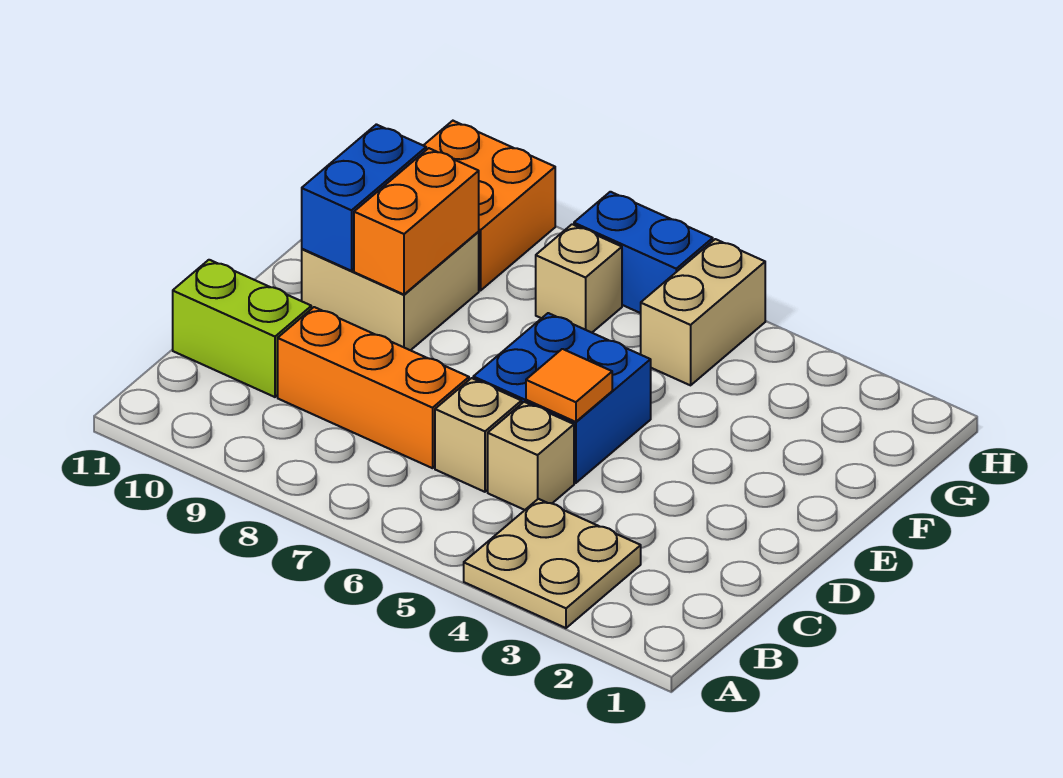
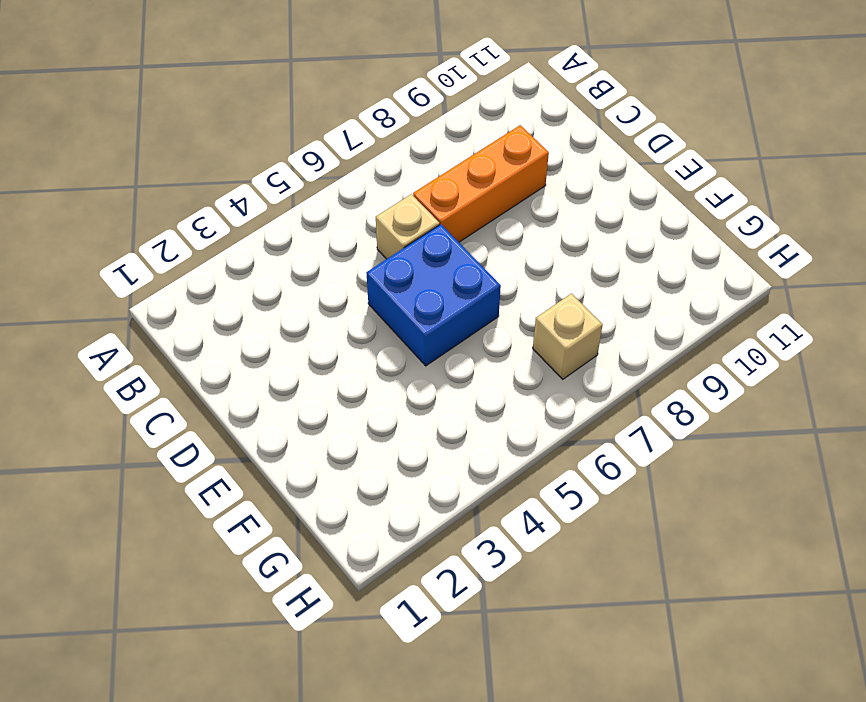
none -> tan plate A3:B4 level 1
none -> tan brick C5 level 1
none -> lime brick C10:C11 level 1

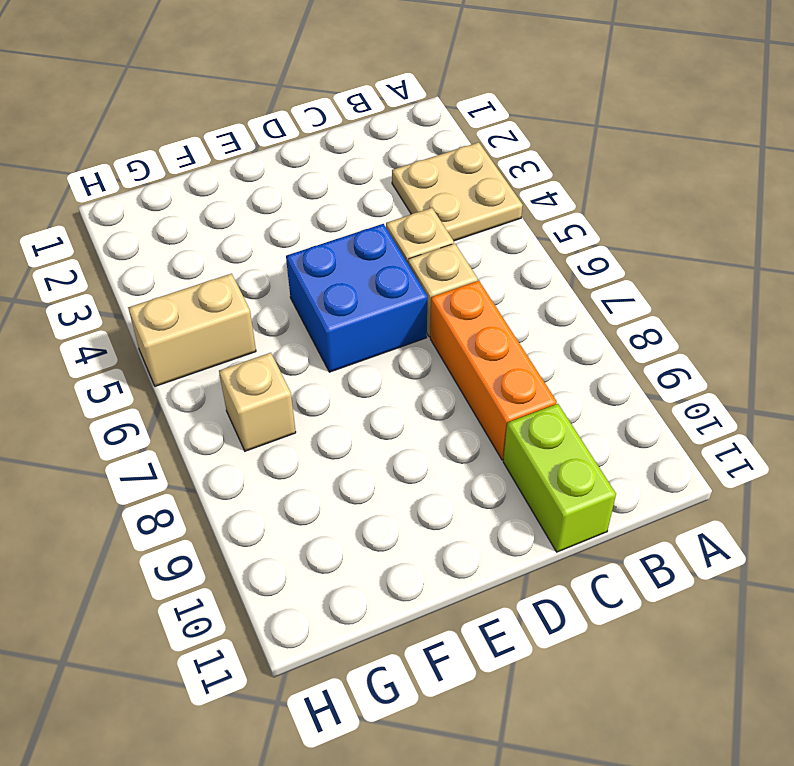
none -> tan brick E9:F10 level 1
none -> orange brick G9:H10 level 1
none -> blue brick H6:H7 level 1

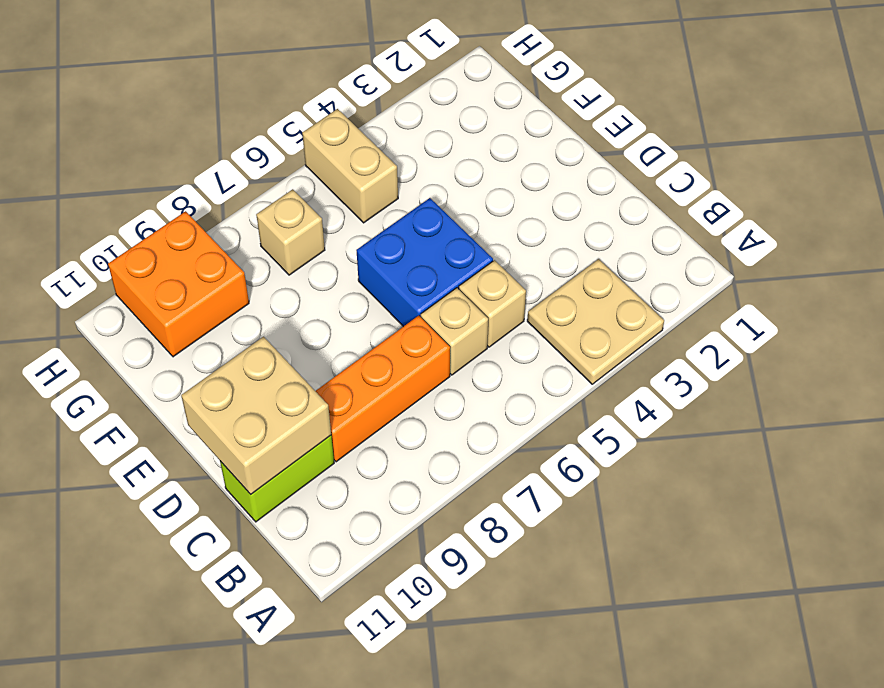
tan brick C10:D11 level 2 -> tan brick E9:F10 level 1
none -> blue brick H6:H7 level 1
none -> orange tile D5 level 2
none -> orange brick E9:F9 level 2

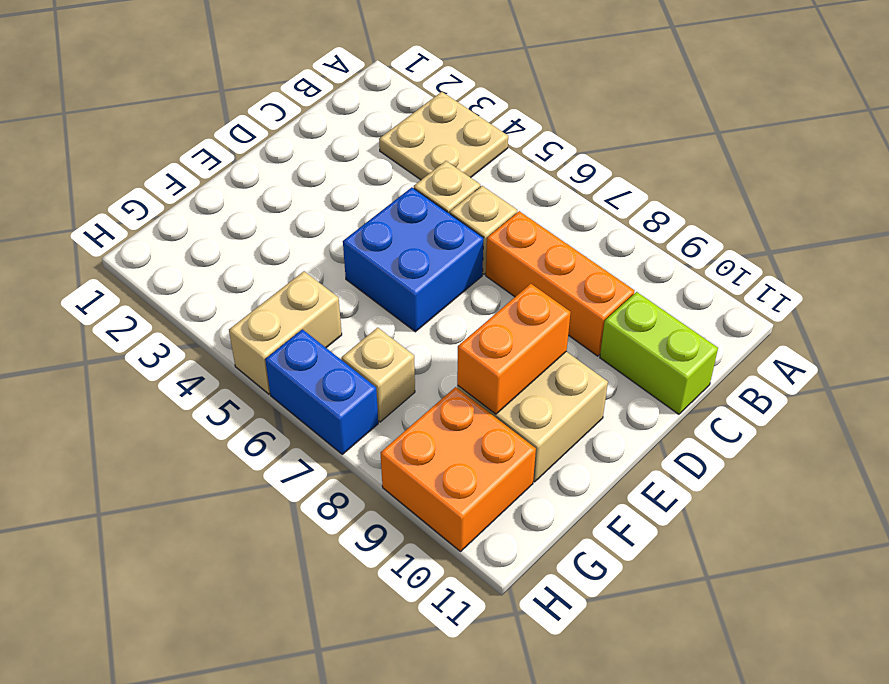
none -> orange tile D5 level 2
none -> blue brick E10:F10 level 2

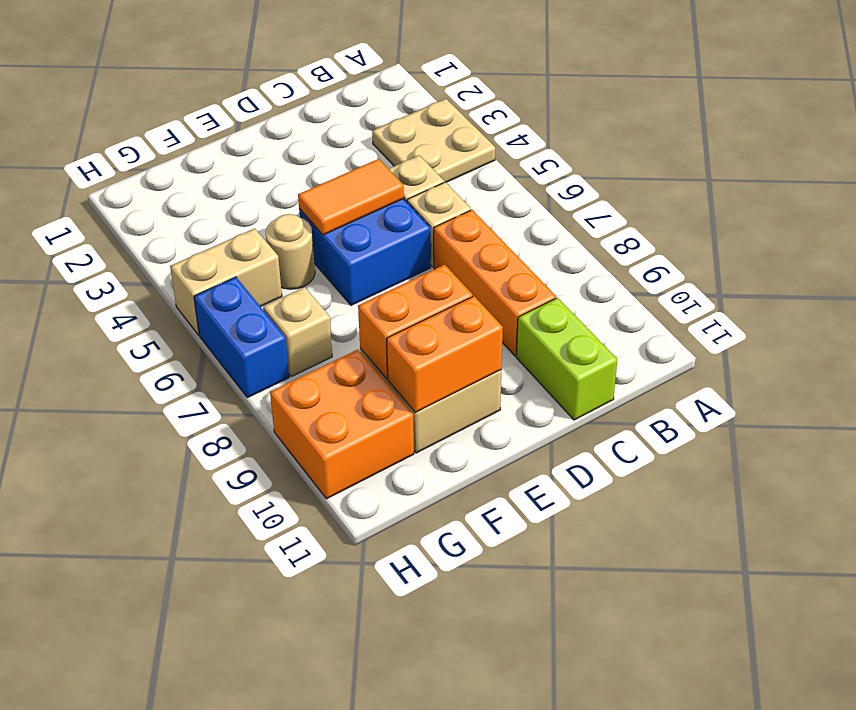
orange tile D5:E5 level 2 -> orange tile D5 level 2
orange brick E10:F10 level 2 -> blue brick E10:F10 level 2
tan round brick F5 level 1 -> none

